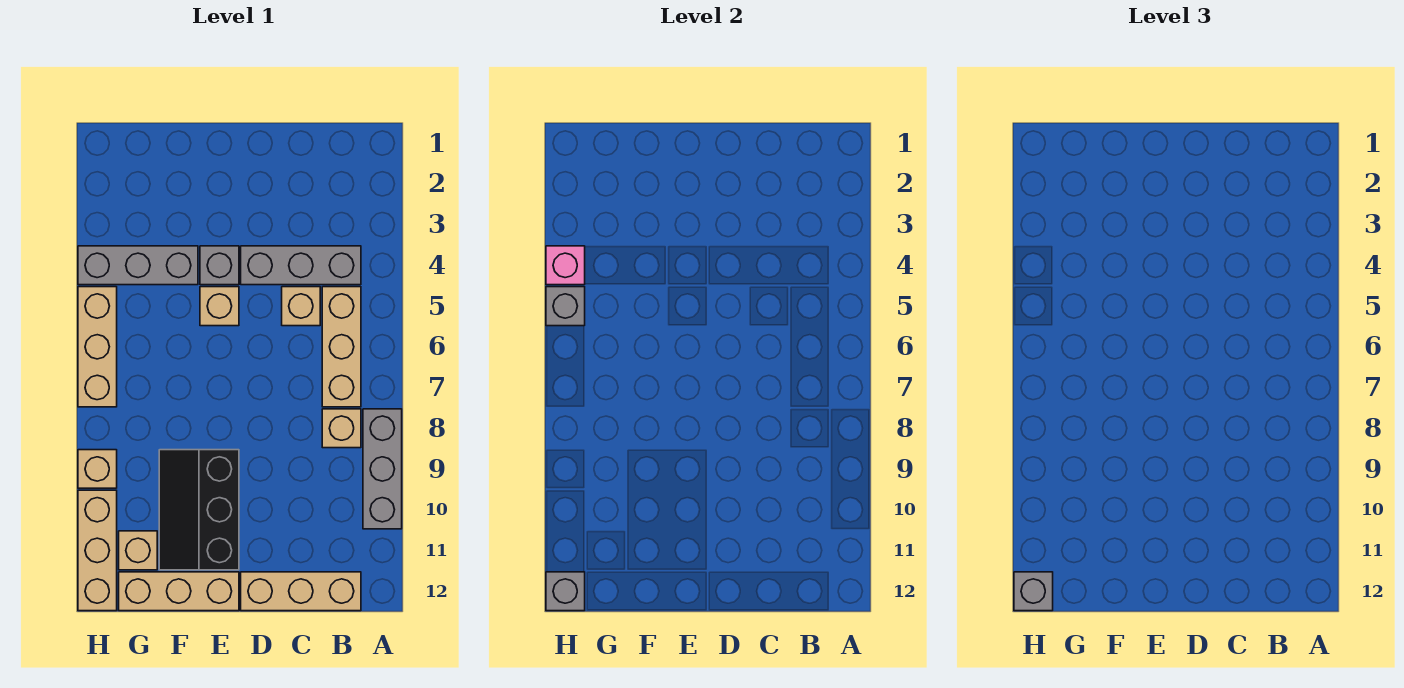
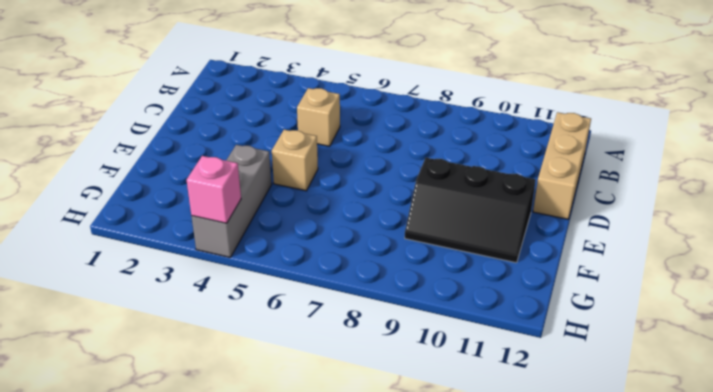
none -> grey brick A8:A10 level 1
none -> grey brick B4:D4 level 1
none -> tan brick B5:B7 level 1

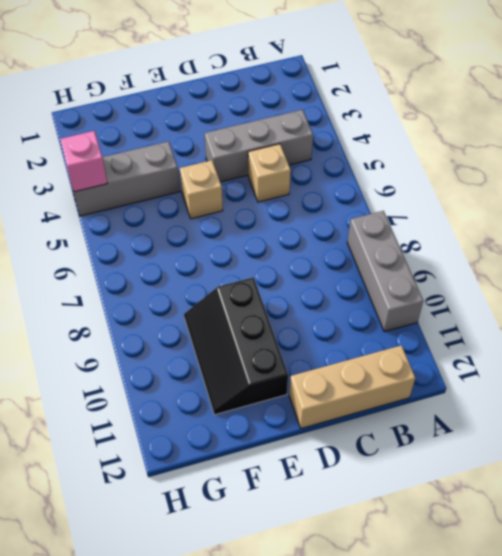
none -> tan brick B5:B7 level 1
none -> tan brick B8 level 1
none -> grey brick E4 level 1

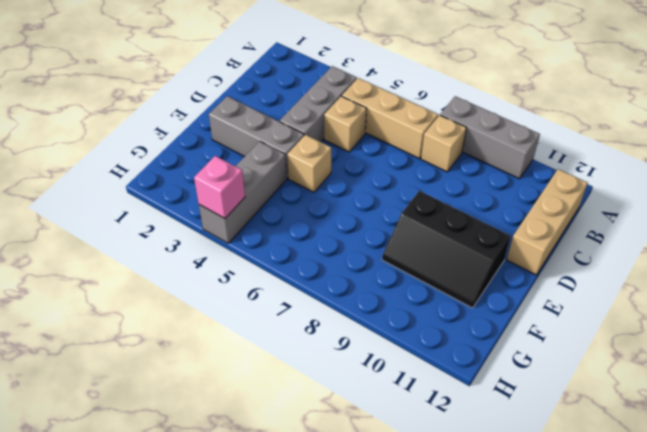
grey brick E2:E4 level 1 -> grey brick E4 level 1
none -> tan brick E12:G12 level 1
none -> tan brick G11 level 1
none -> tan brick H5:H7 level 1

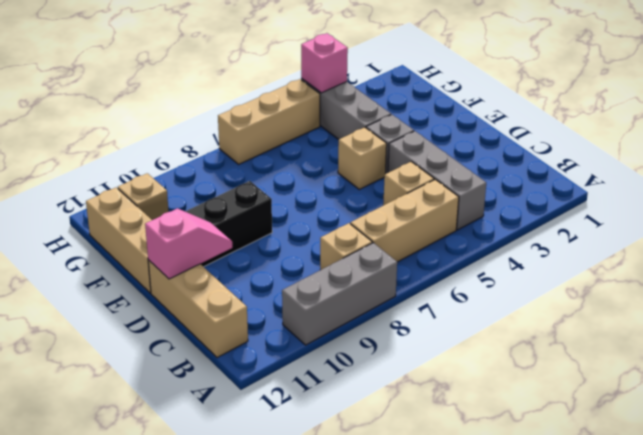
pink slope D11:D12 level 2 top 12 -> none
none -> tan brick H9 level 1
none -> tan brick H10:H12 level 1
none -> grey brick H5 level 2

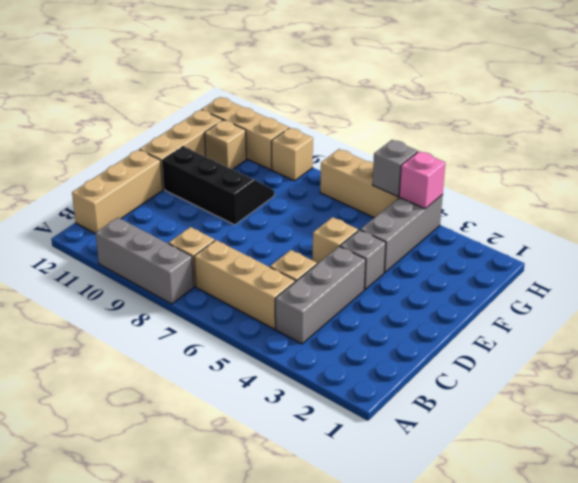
none -> grey brick H12 level 2
none -> grey brick H12 level 3

